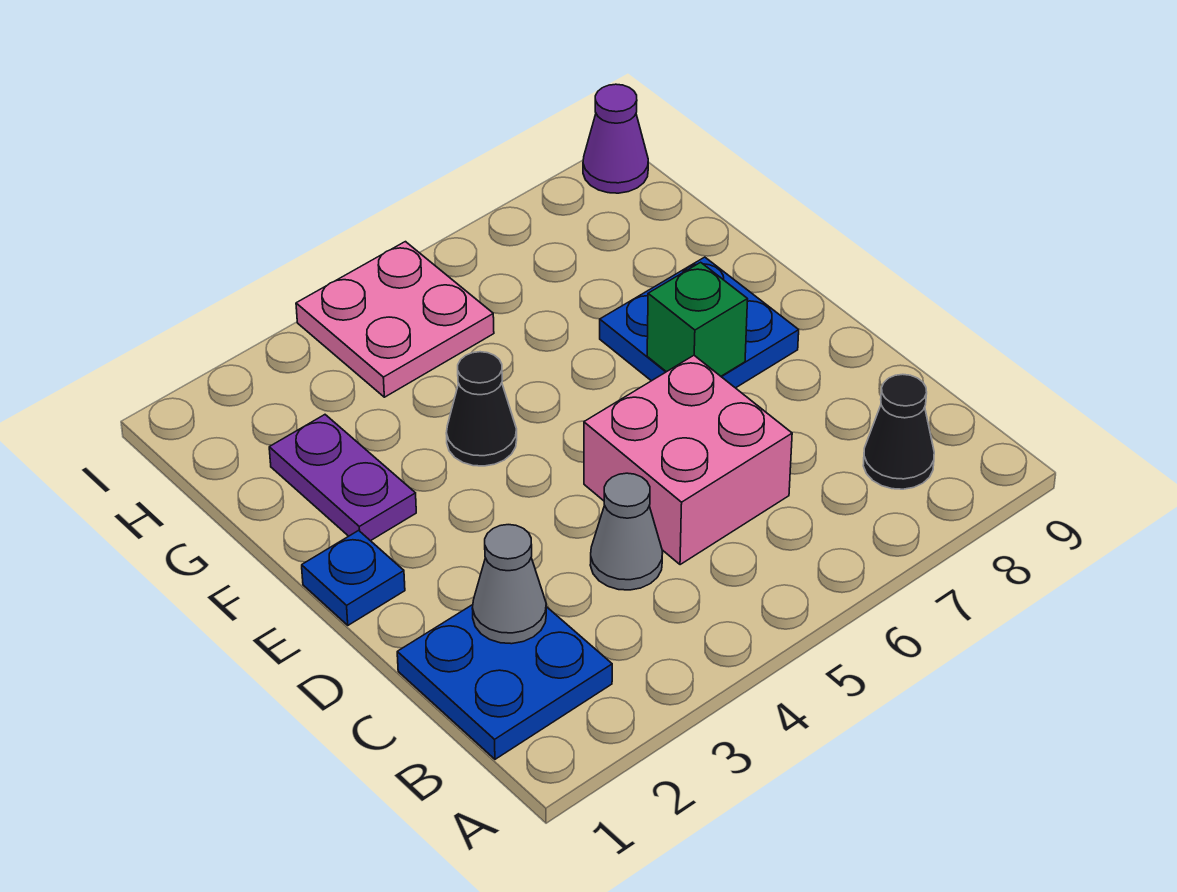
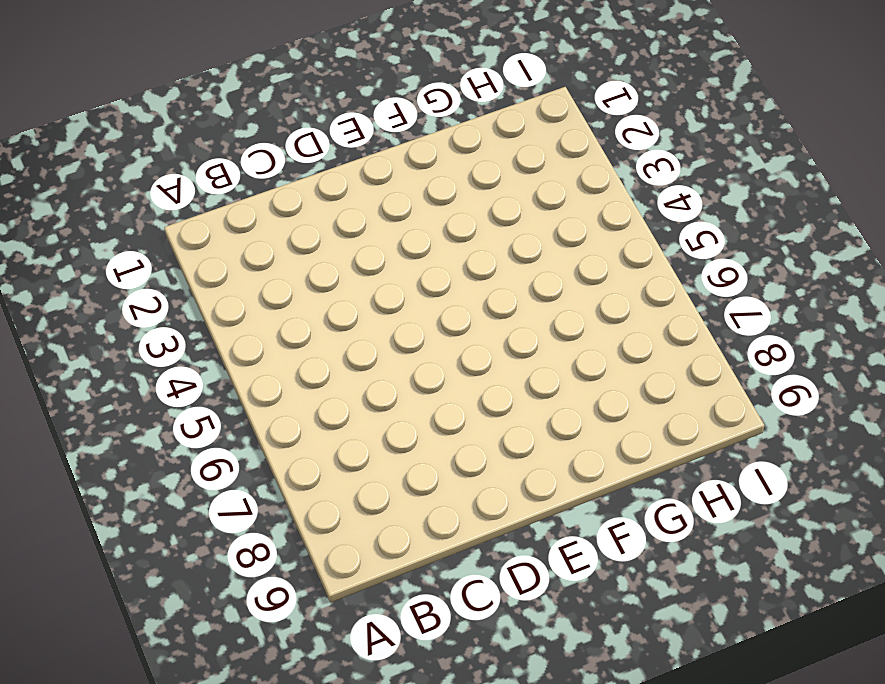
none -> blue plate B1:C2 level 1
none -> black cone B8 level 1
none -> grey cone C4 level 1

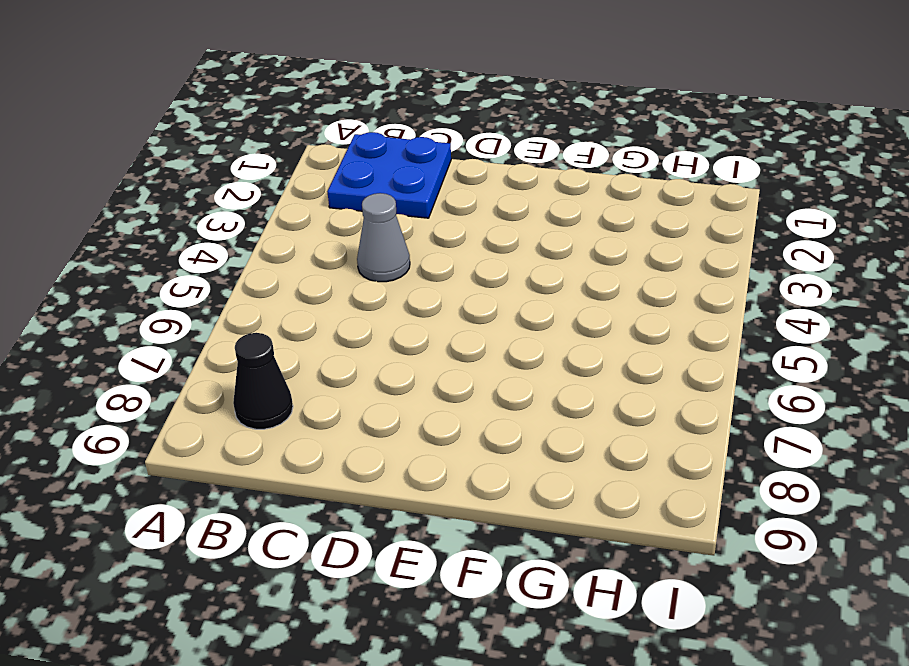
none -> pink brick C5:D6 level 1
none -> blue plate E1 level 1
none -> blue plate E7:F8 level 1

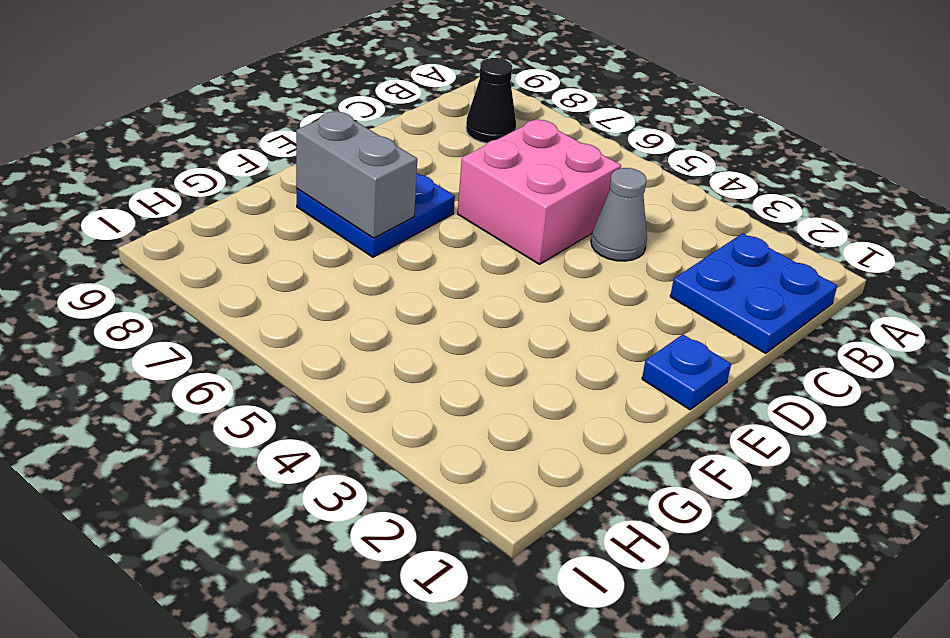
grey brick F7:F8 level 2 -> none
none -> purple plate F2:G2 level 1
none -> black cone F4 level 1
none -> pink plate H4:I5 level 1

